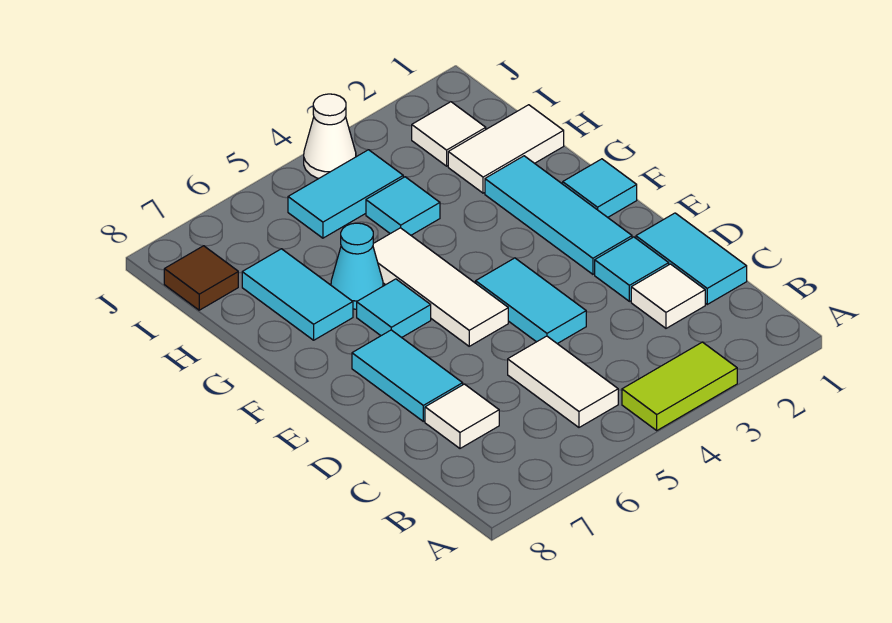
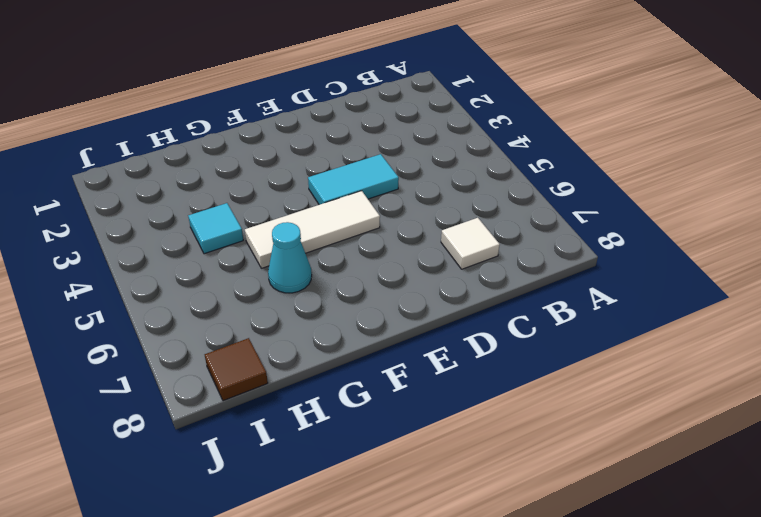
none -> lime tile A3:A4 level 1
none -> white tile B5:C5 level 1
none -> cyan tile C1:D1 level 1

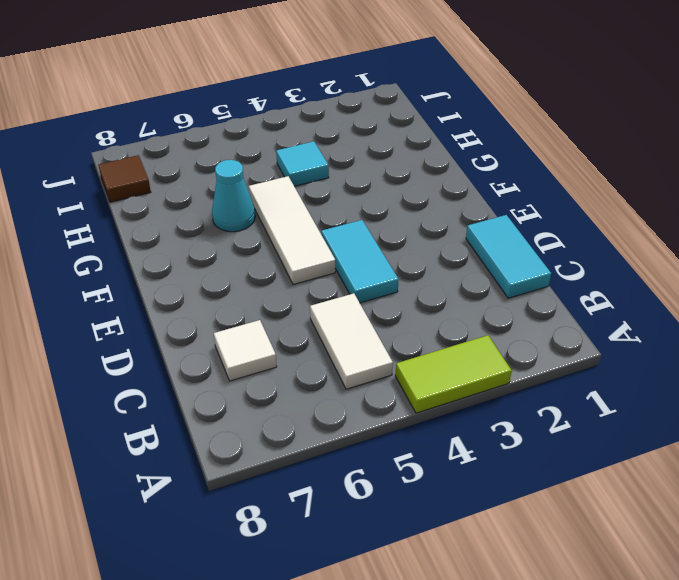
none -> white tile C2 level 1
none -> cyan tile D2 level 1
none -> cyan tile D7:E7 level 1

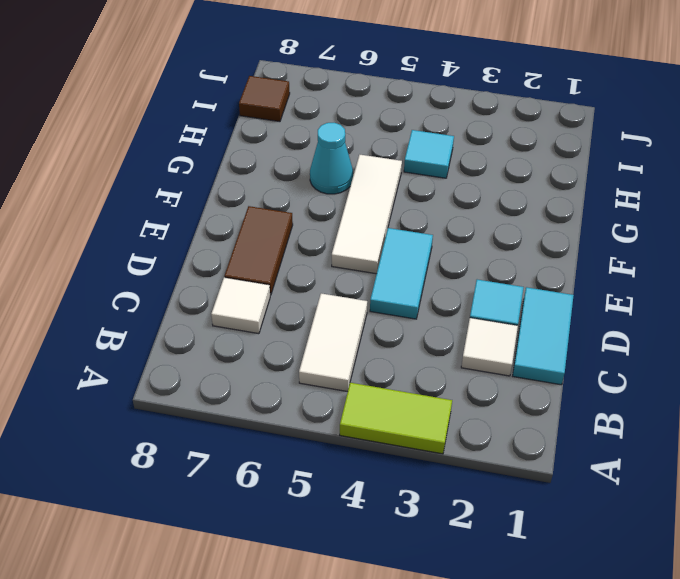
brown tile D7:E7 level 1 -> cyan tile D7:E7 level 1
none -> cyan tile E2:G2 level 1
none -> cyan tile F1 level 1
none -> cyan tile F6 level 1

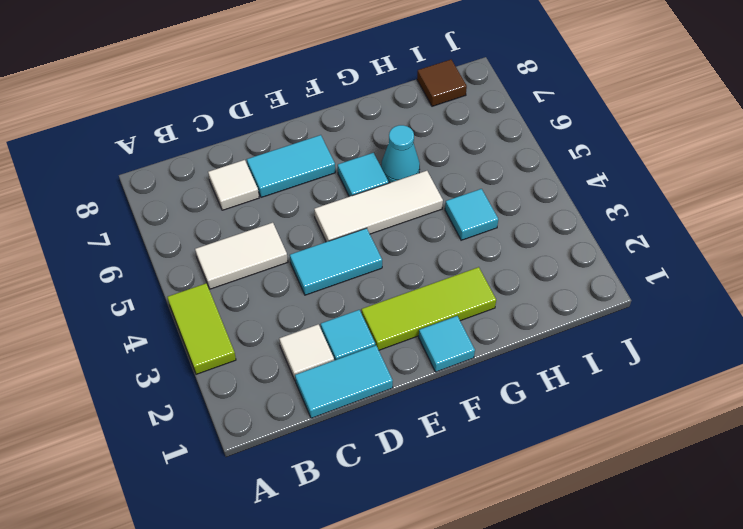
lime tile E2:G2 level 1 -> cyan tile E2:G2 level 1
none -> cyan tile G7:H7 level 1
none -> white tile H1:H2 level 1
none -> white tile I2 level 1

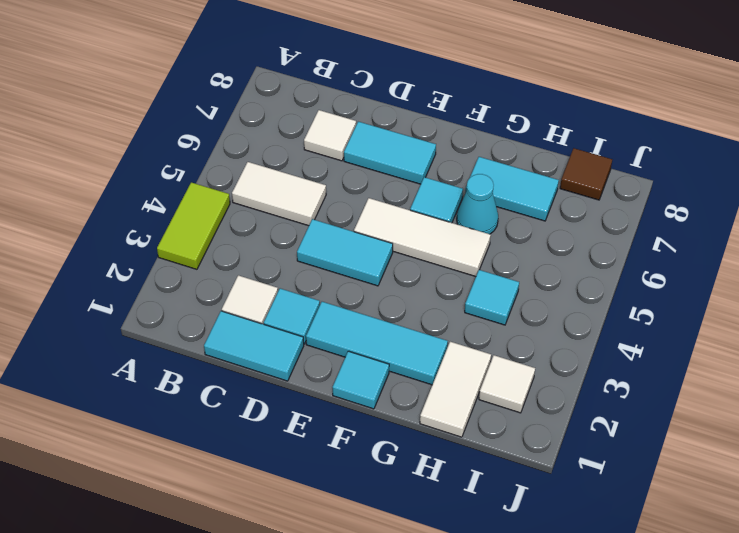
none -> cyan tile I4:I5 level 1
none -> white cone J4 level 1

